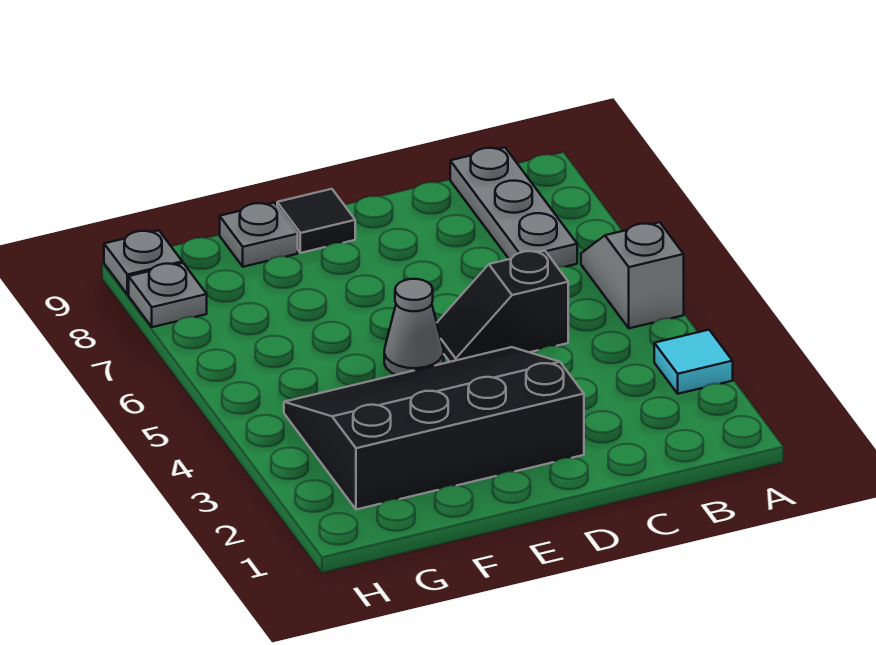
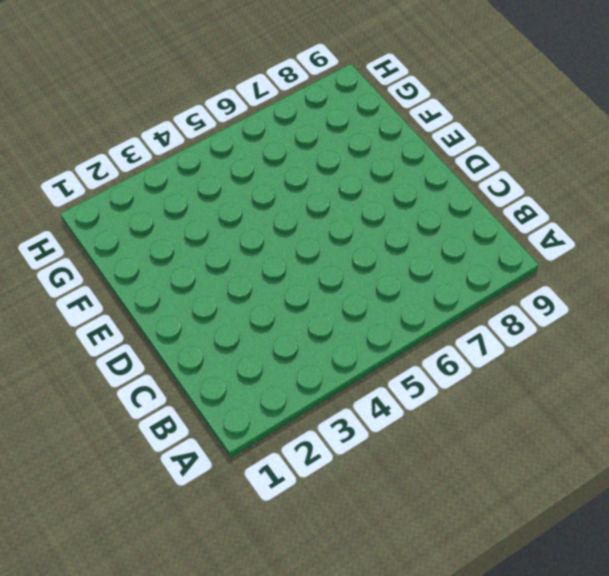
none -> cyan tile A3 level 1
none -> grey slope A5:A6 level 1 top 5

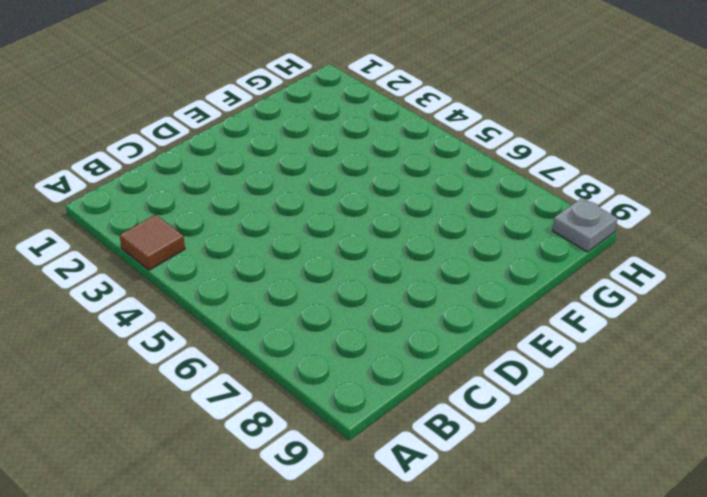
brown tile A3 level 1 -> cyan tile A3 level 1
none -> grey slope A5:A6 level 1 top 5
none -> grey plate B7:B9 level 1

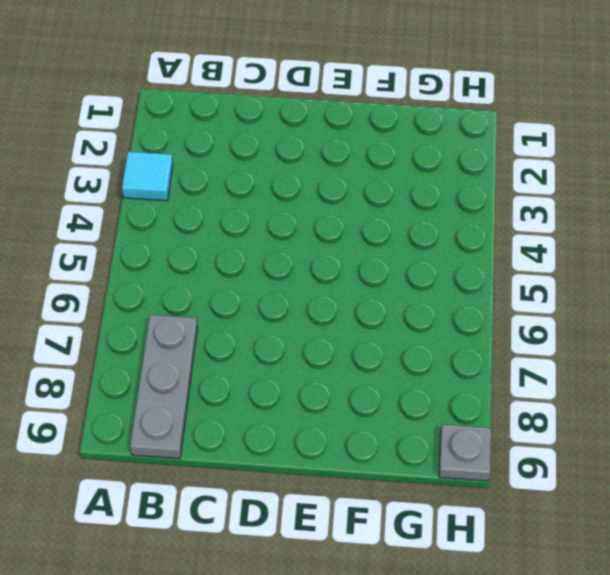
none -> grey slope A5:A6 level 1 top 5
none -> black slope C5:D5 level 1 top C

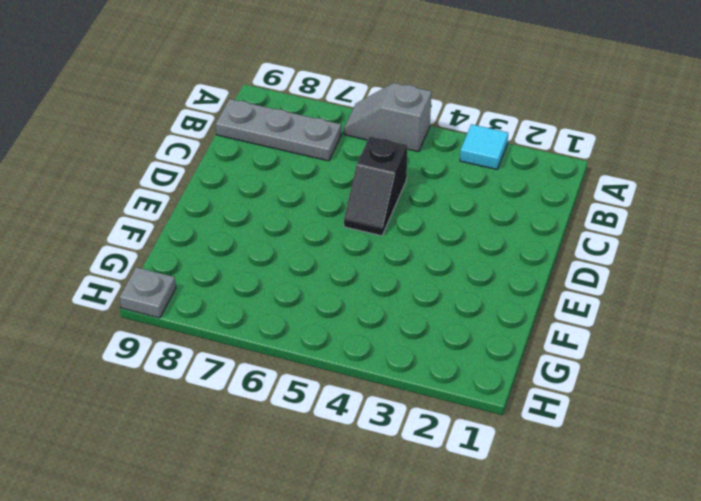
none -> black slope D2:G4 level 1 top 2
none -> grey cone E5 level 1

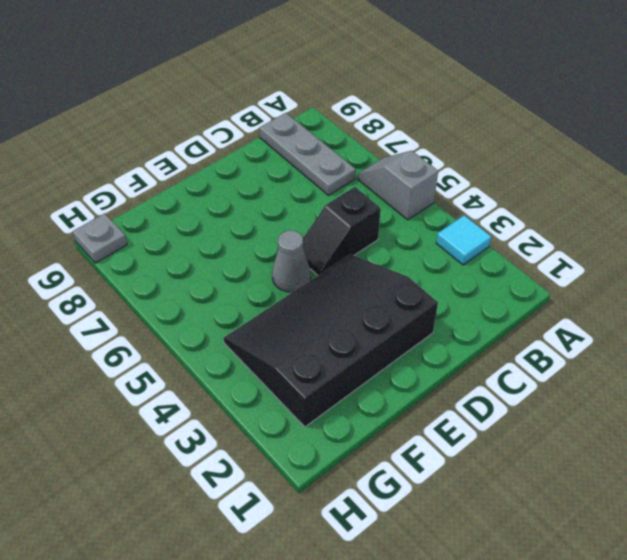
none -> black tile E9 level 1
none -> grey plate F9 level 1

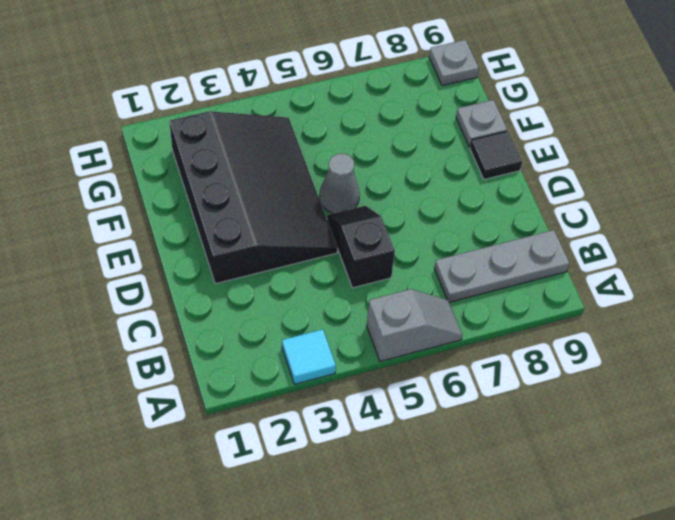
none -> grey plate H8 level 1

